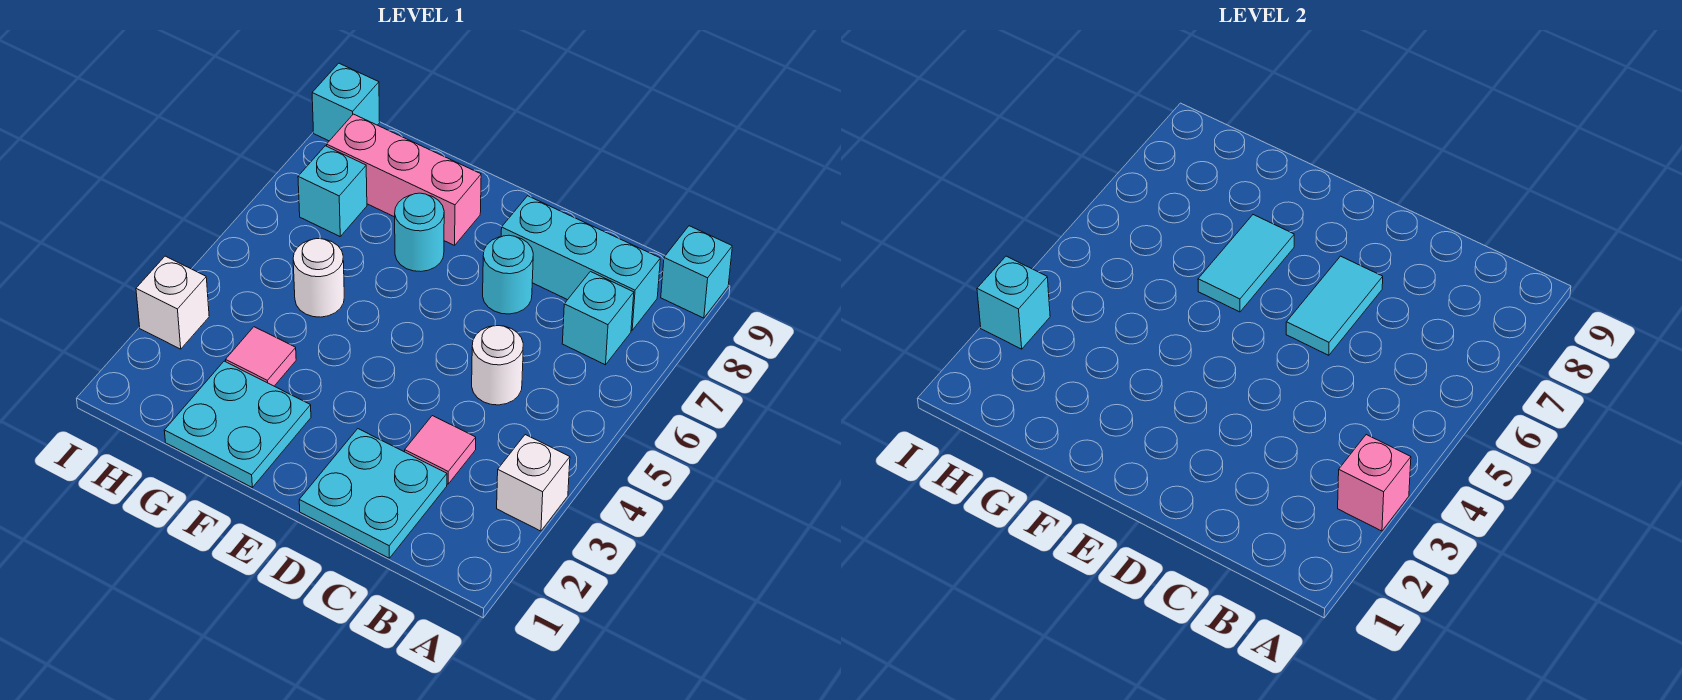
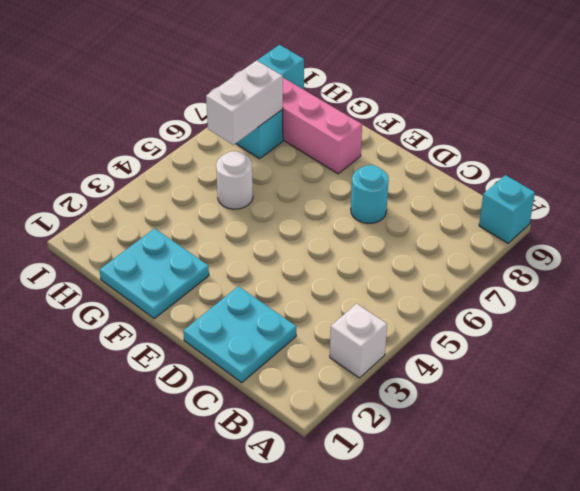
white brick H6:H7 level 2 -> none
none -> cyan brick B7 level 1
none -> cyan brick B8:D8 level 1
none -> pink tile C3 level 1

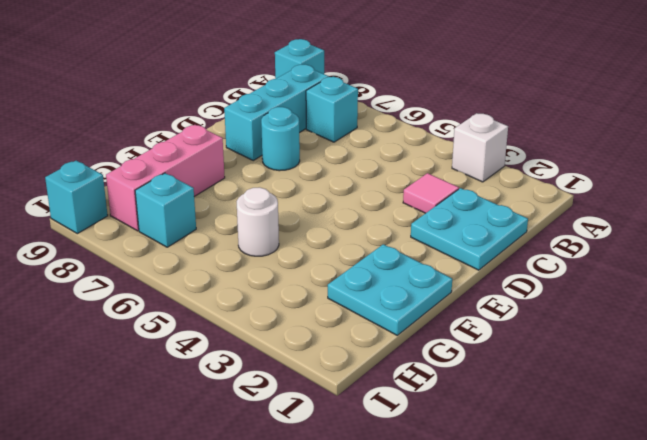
none -> white round brick C5 level 1
none -> cyan round brick F7 level 1
none -> pink tile G3 level 1

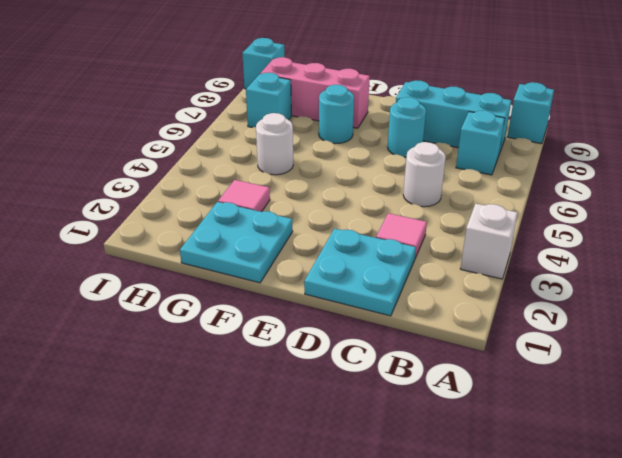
none -> white brick I3 level 1
none -> pink brick A3 level 2
none -> cyan tile D6:D7 level 2

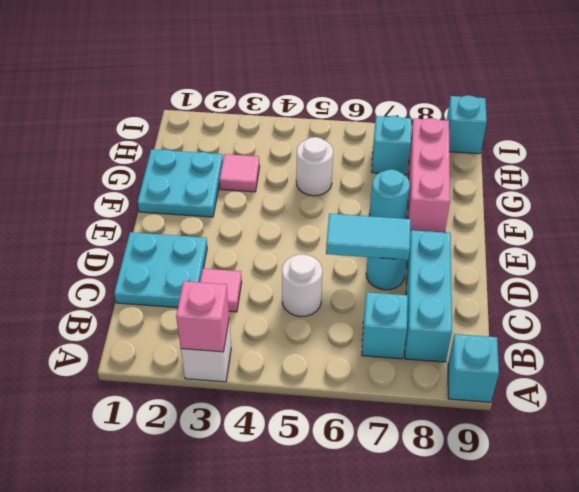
none -> white brick I3 level 1
none -> cyan tile F6:F7 level 2
none -> cyan brick I3 level 2

